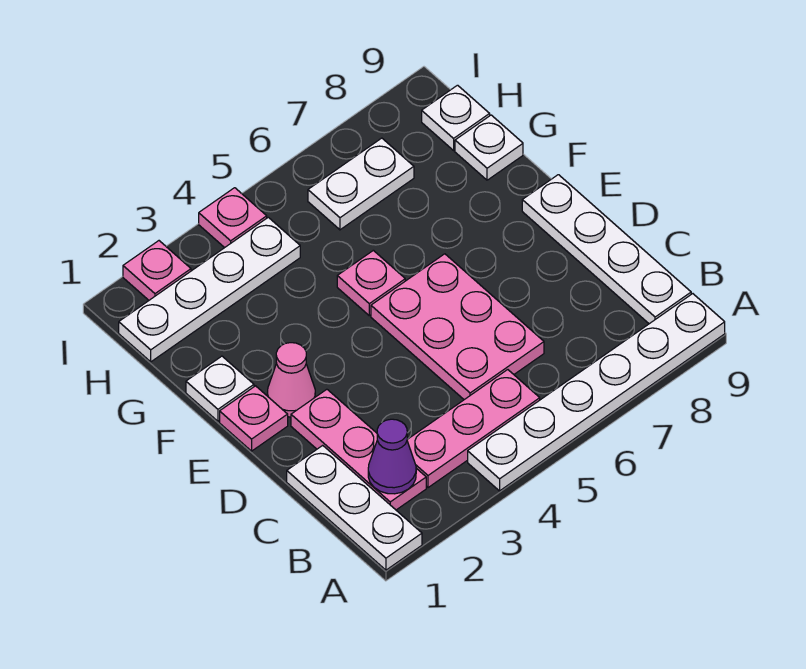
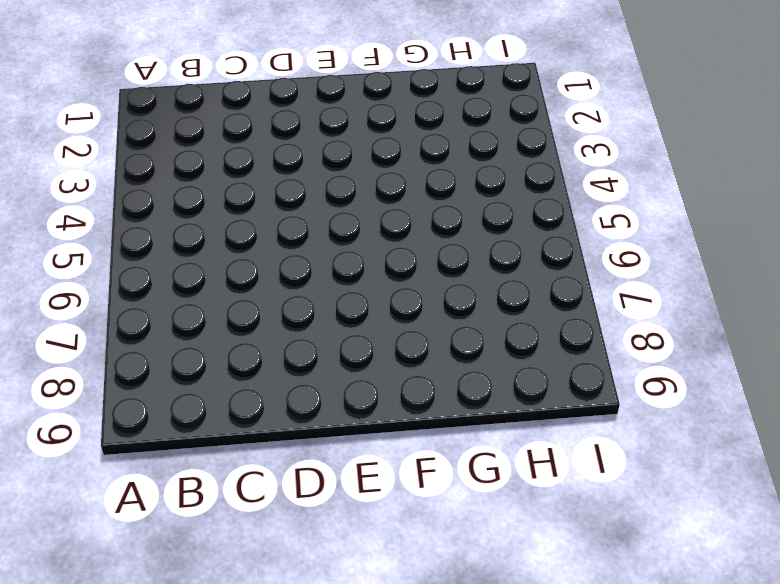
none -> white plate A1:C1 level 1
none -> white plate A4:A9 level 1
none -> pink plate B2:D2 level 1

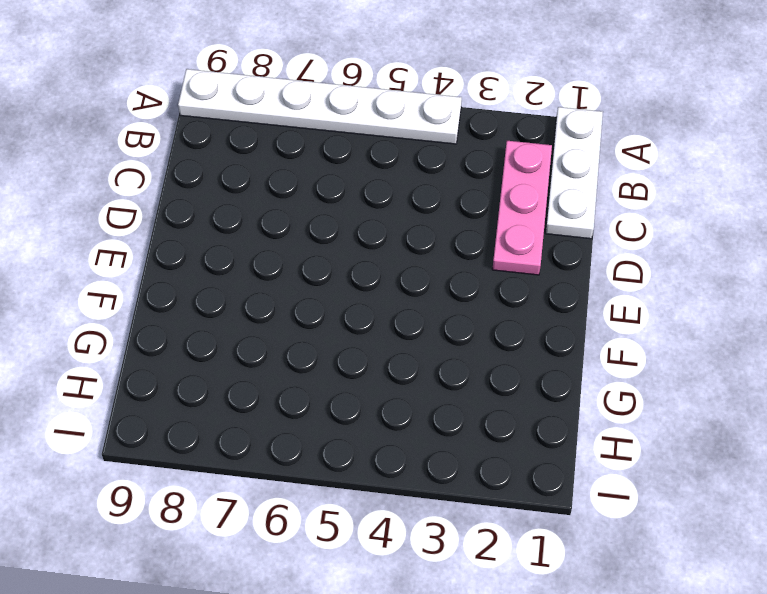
none -> pink plate B3:B5 level 1
none -> white plate B9:E9 level 1
none -> pink plate C5:E6 level 1

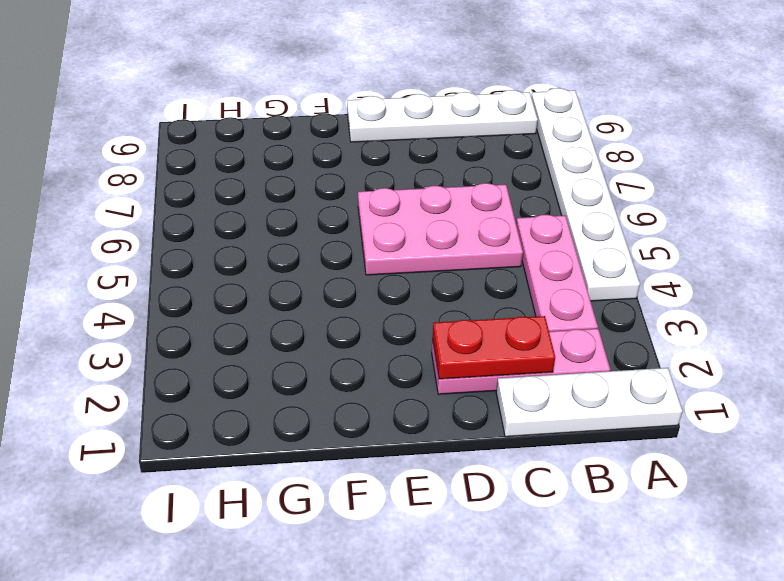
red plate C2:D2 level 2 -> none
none -> pink plate E1 level 1
none -> pink cone E2 level 1
none -> white plate F1 level 1

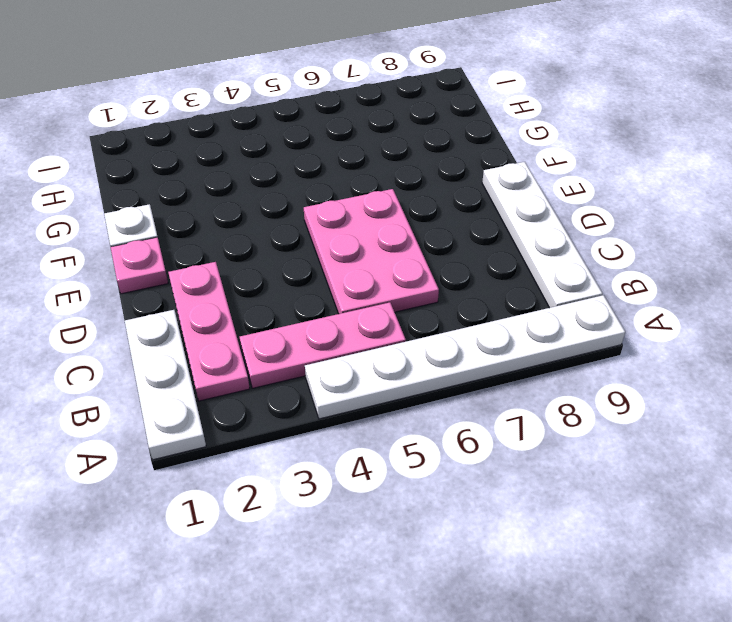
none -> pink cone E2 level 1
none -> pink plate F5 level 1
none -> white plate G9 level 1

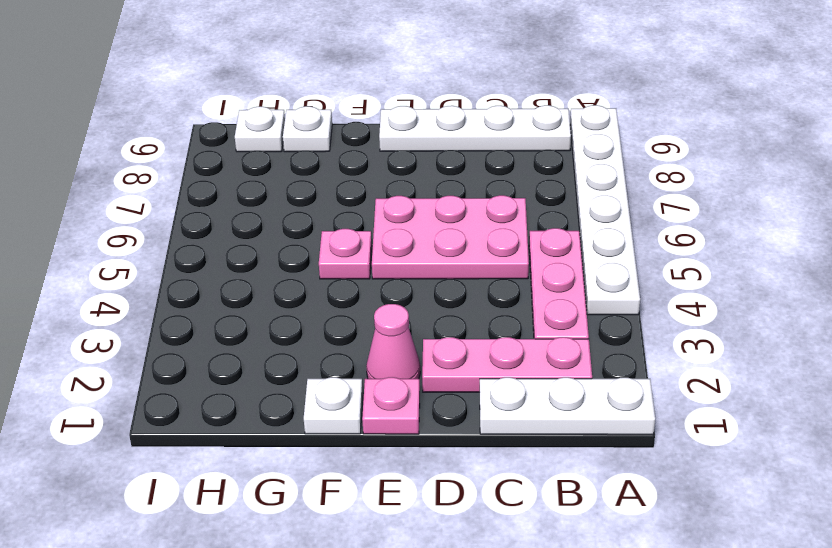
none -> white plate H1:H4 level 1
none -> white plate H6:H7 level 1
none -> pink plate I2 level 1

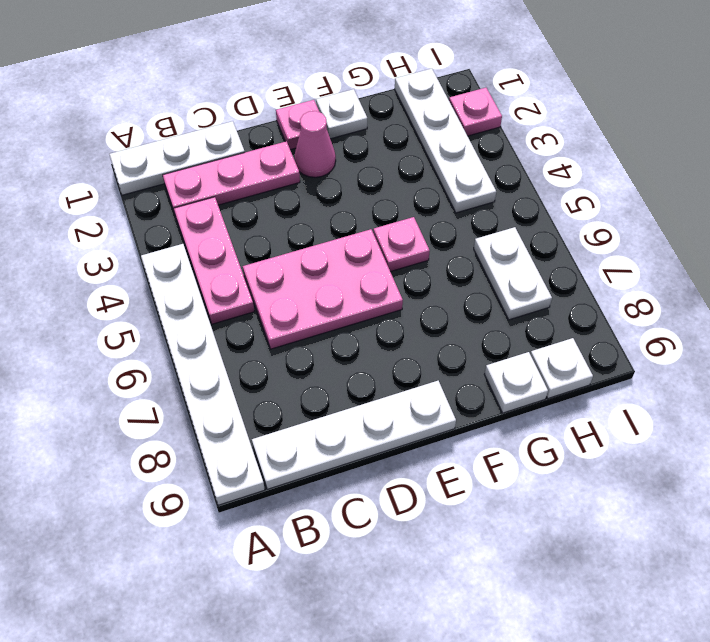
none -> pink plate I4 level 1
none -> purple cone B2 level 2

